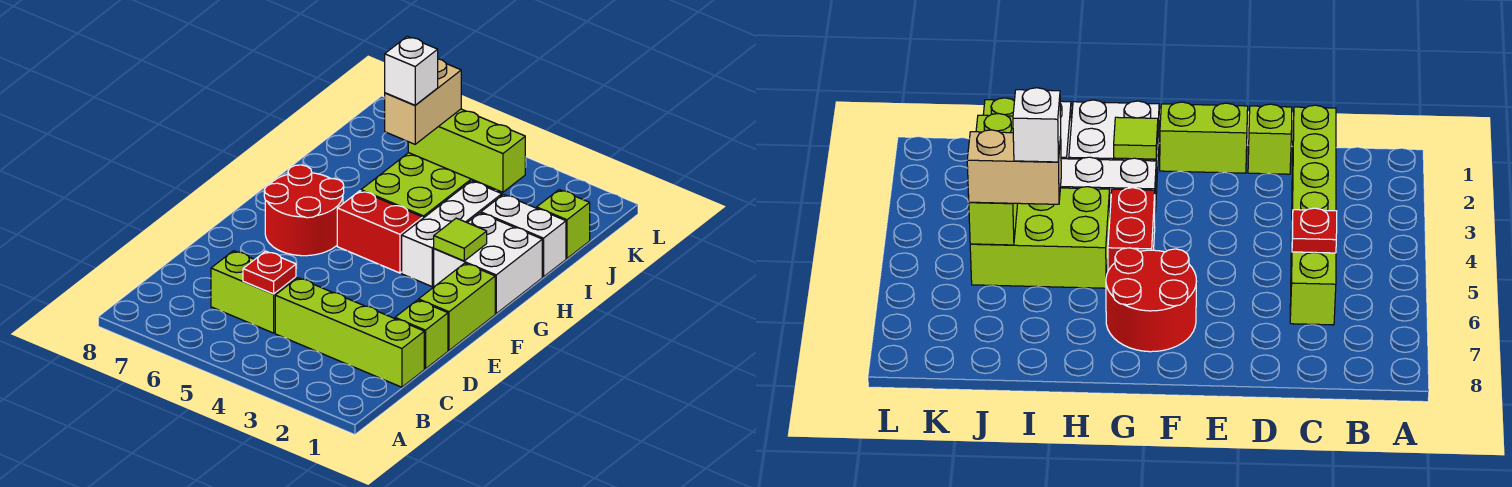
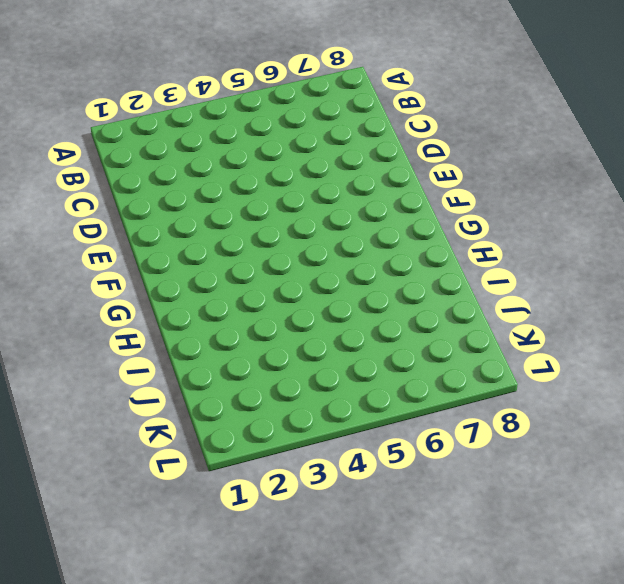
none -> lime brick C1:C4 level 1
none -> lime brick C5:C6 level 1
none -> lime brick D1 level 1

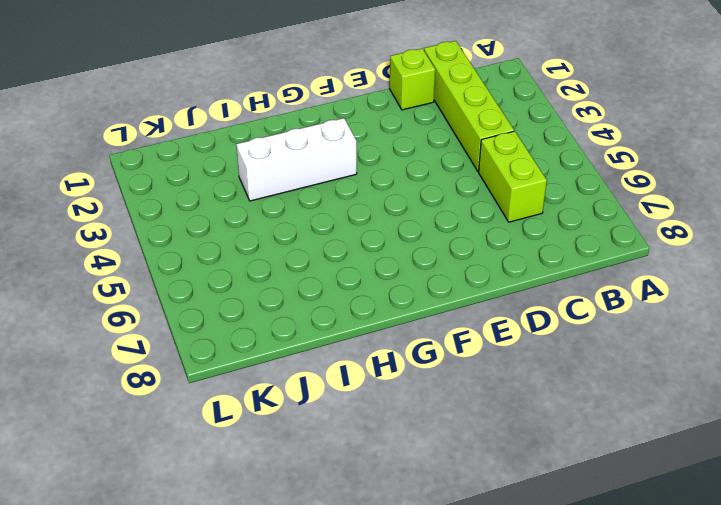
none -> lime brick E1:F1 level 1
none -> red round brick F6:G7 level 1
none -> white brick G1:H2 level 1

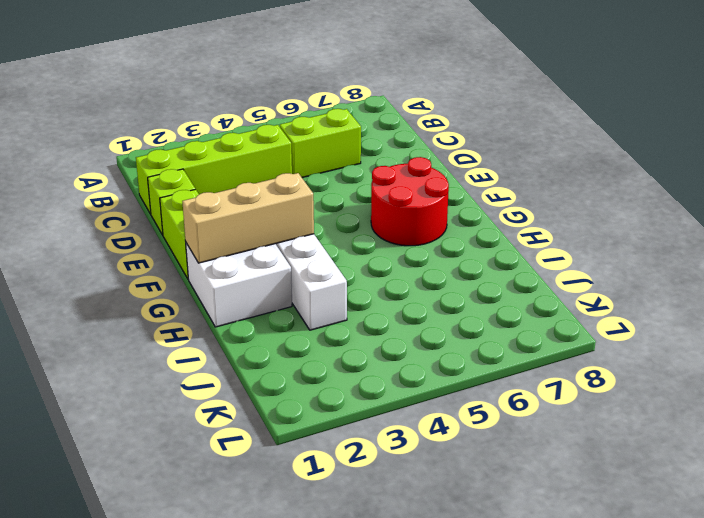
tan brick G1:G3 level 2 -> lime tile G2 level 2
none -> red brick G4:G5 level 1
none -> lime brick H4:J5 level 1
none -> white brick I1:I2 level 1

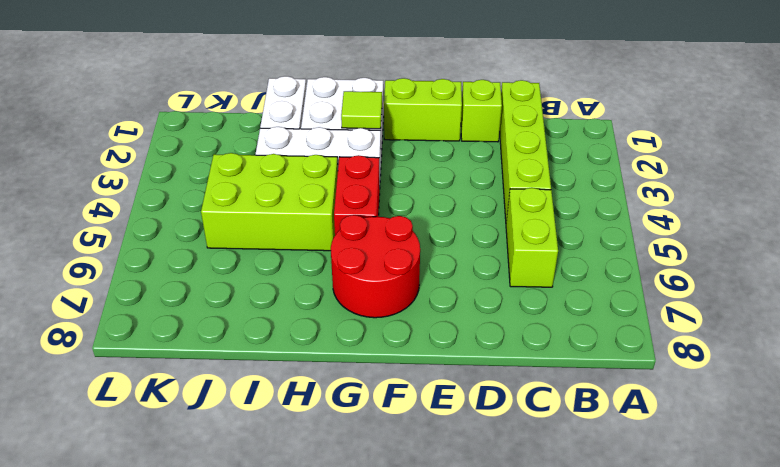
none -> lime brick J1 level 1
none -> red plate C5 level 2
none -> lime brick J3:J5 level 2

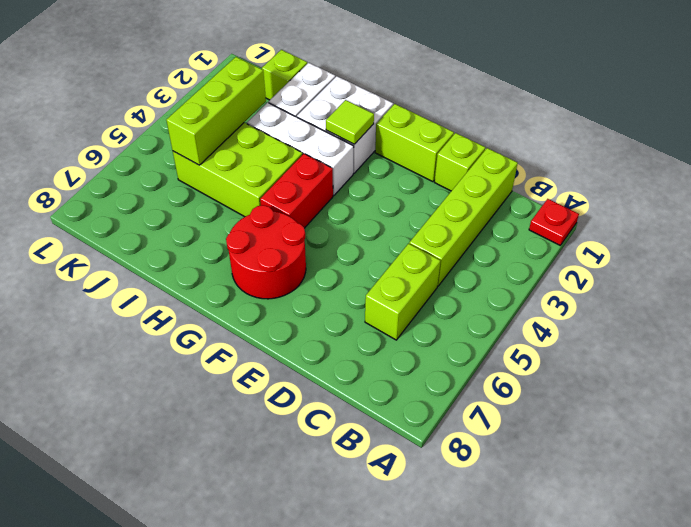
red plate A1 level 1 -> red plate C5 level 2
none -> tan brick I5:J5 level 3
none -> white brick I5 level 4

